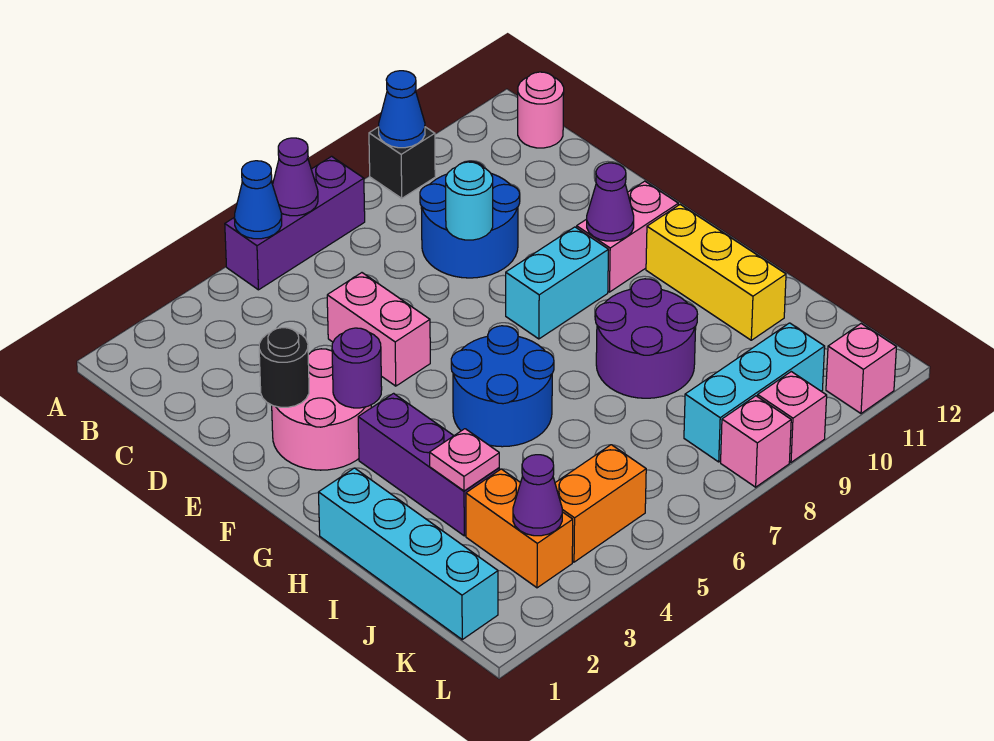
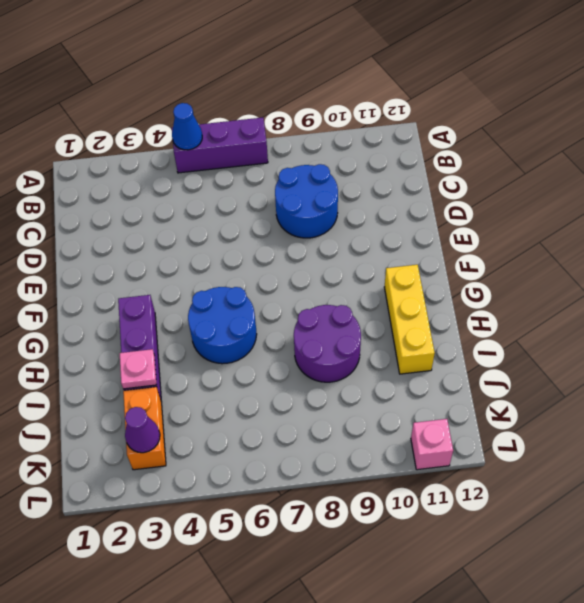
none -> black brick A9 level 1
none -> pink round brick B12 level 1
none -> pink brick D5:E5 level 1

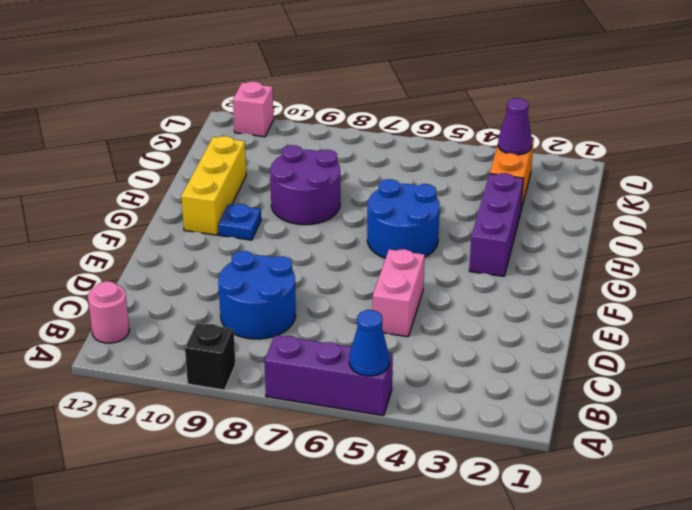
blue plate G10 level 1 -> none
none -> pink round brick E2:F3 level 1
none -> cyan brick F8:F9 level 1
none -> pink brick F10:F11 level 1

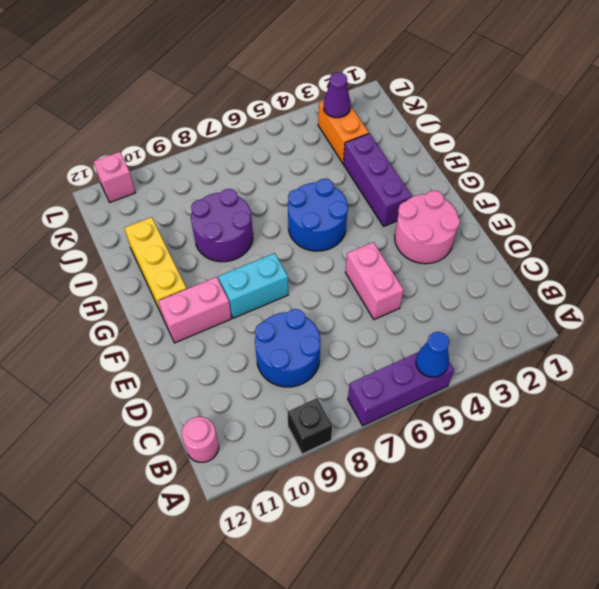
none -> cyan brick H1:K1 level 1
none -> orange brick K4:K5 level 1
none -> cyan brick K8:K10 level 1

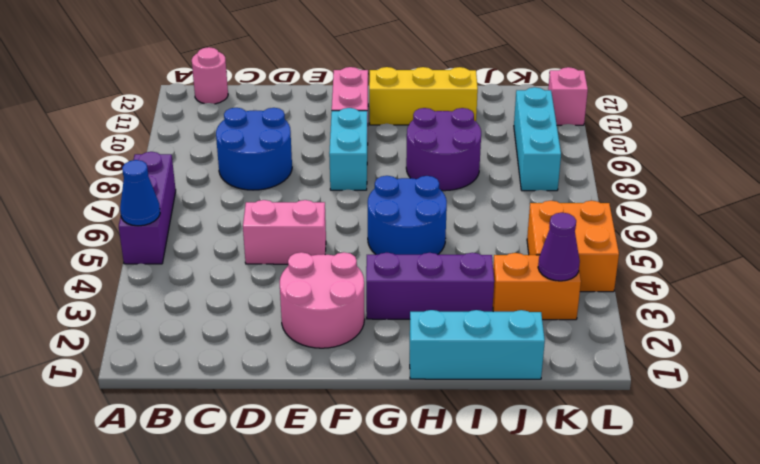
cyan brick H1:J1 level 1 -> cyan brick H1:K1 level 1
orange brick K4:L5 level 1 -> orange brick K4:K5 level 1
none -> black brick A9 level 1
none -> pink brick L8 level 1
none -> pink brick L9 level 1

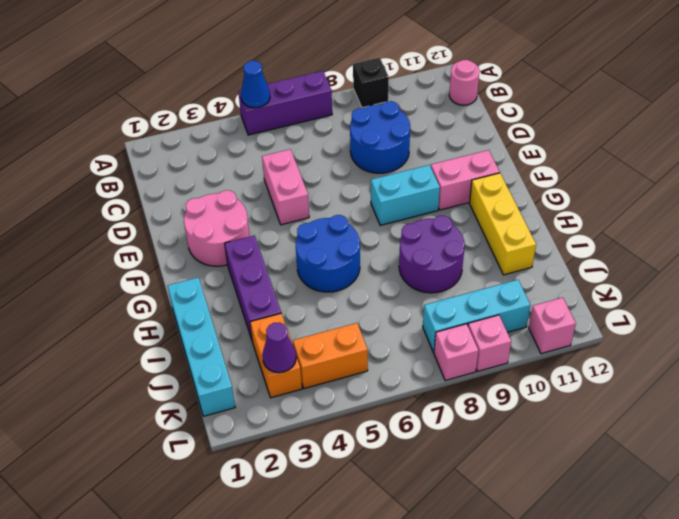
none -> purple cone A6 level 2
none -> blue cone A9 level 2
none -> cyan round brick D8 level 2

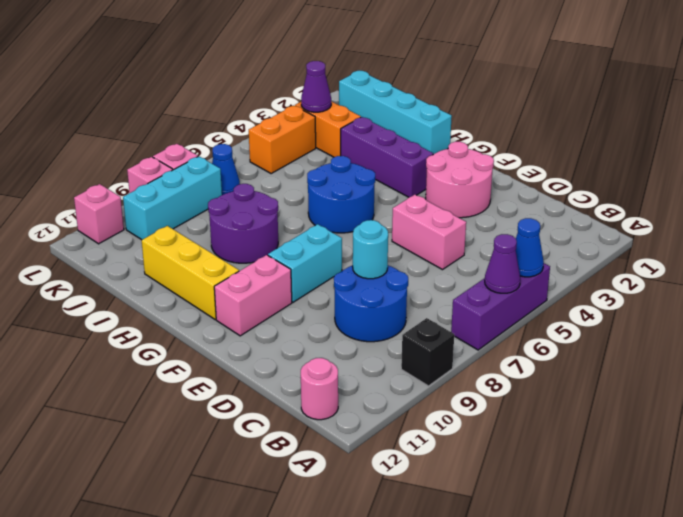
blue cone K7 level 1 -> blue cone A9 level 2
none -> black round brick E2 level 2
none -> purple round brick F3 level 2
none -> purple cone F10 level 2

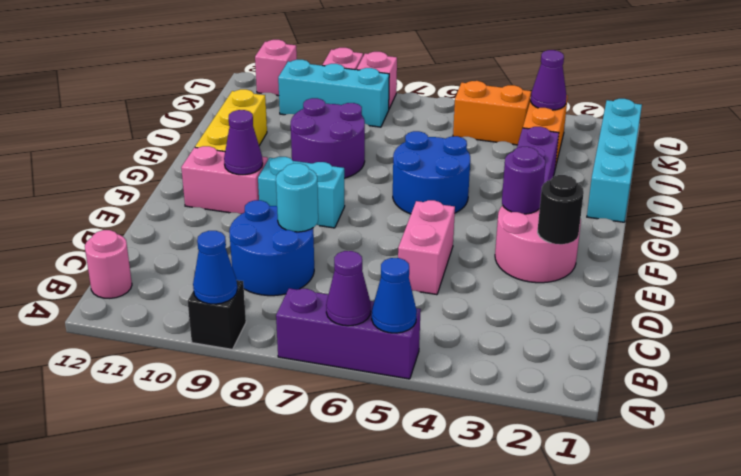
none -> pink plate I3 level 2

